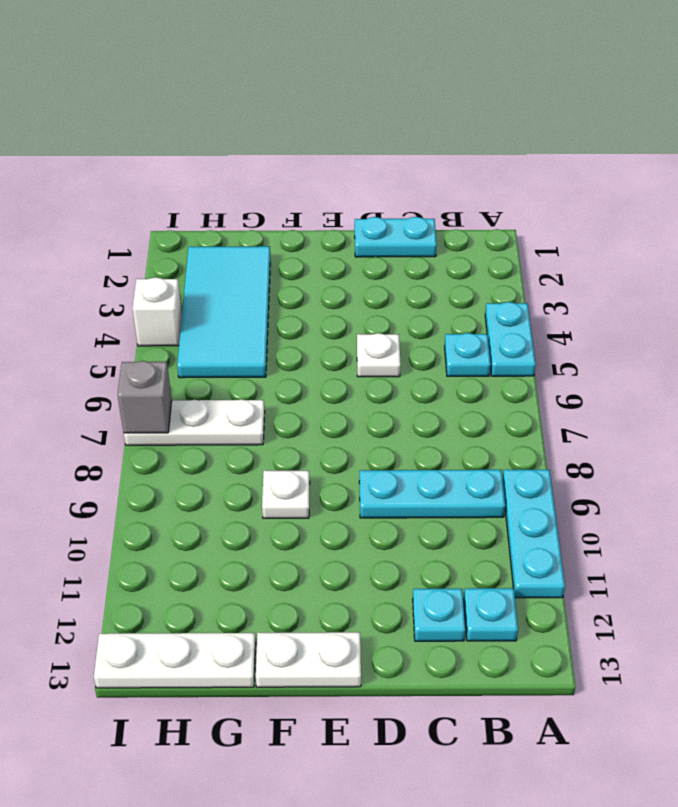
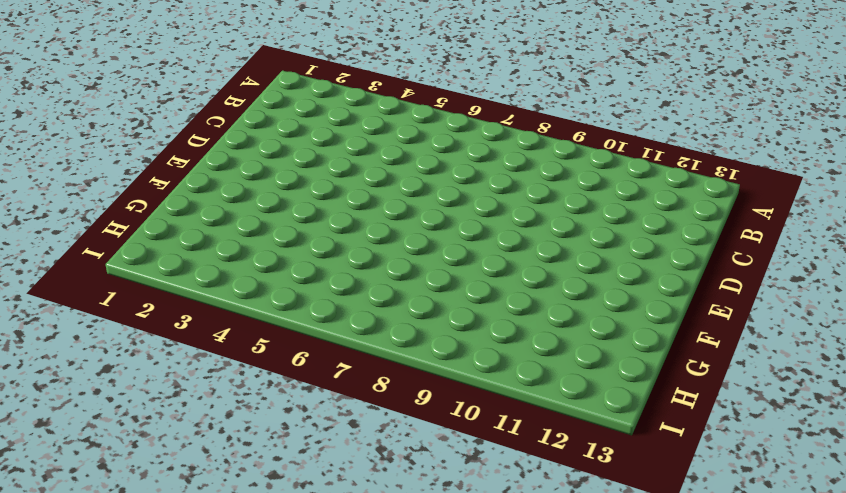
none -> cyan plate A4:A5 level 1
none -> cyan plate A9:A11 level 1
none -> cyan plate B5 level 1

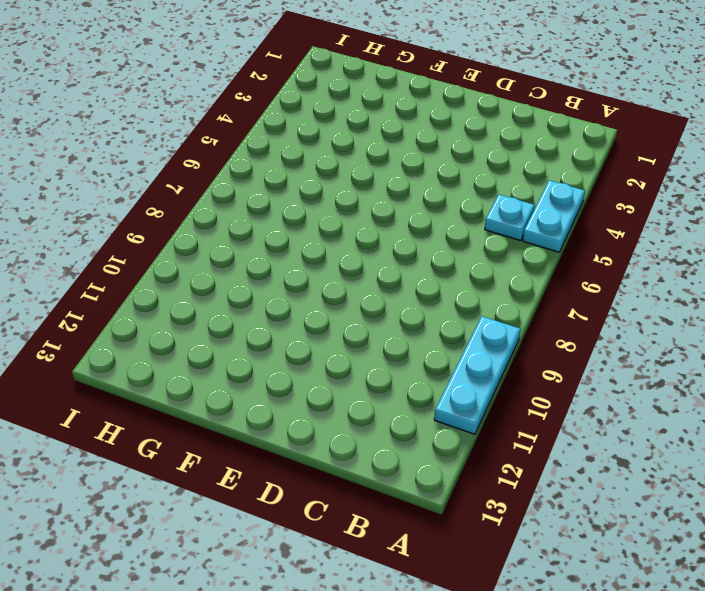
none -> cyan plate B9:D9 level 1
none -> cyan plate B12 level 1
none -> cyan plate C1:D1 level 1

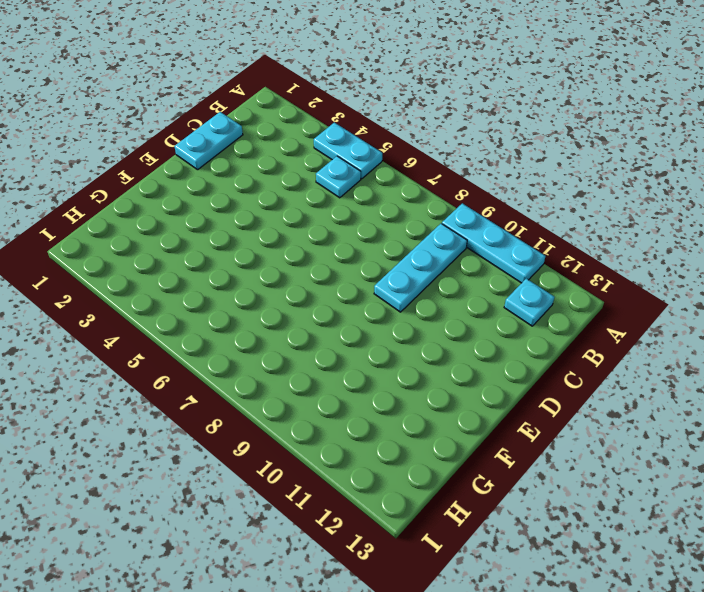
none -> cyan plate C12 level 1
none -> white plate D5 level 1
none -> white plate E13:F13 level 1

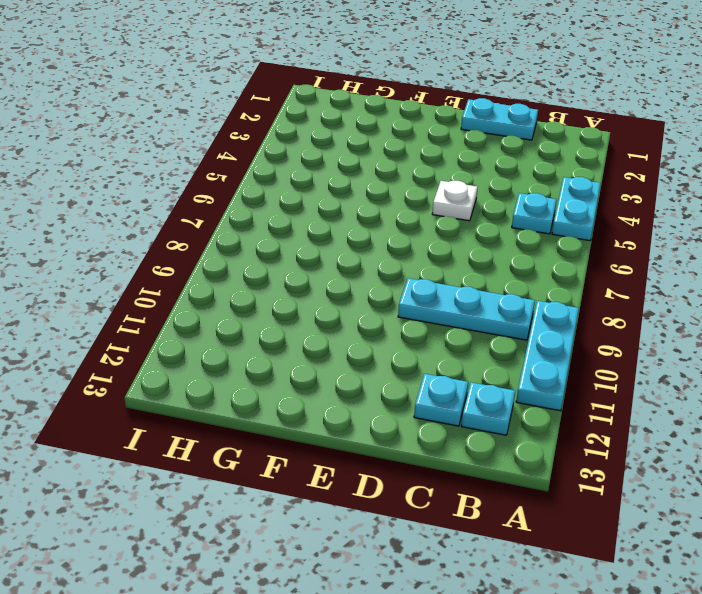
none -> white plate E13:F13 level 1
none -> white plate F9 level 1
none -> cyan tile G2:H5 level 1

